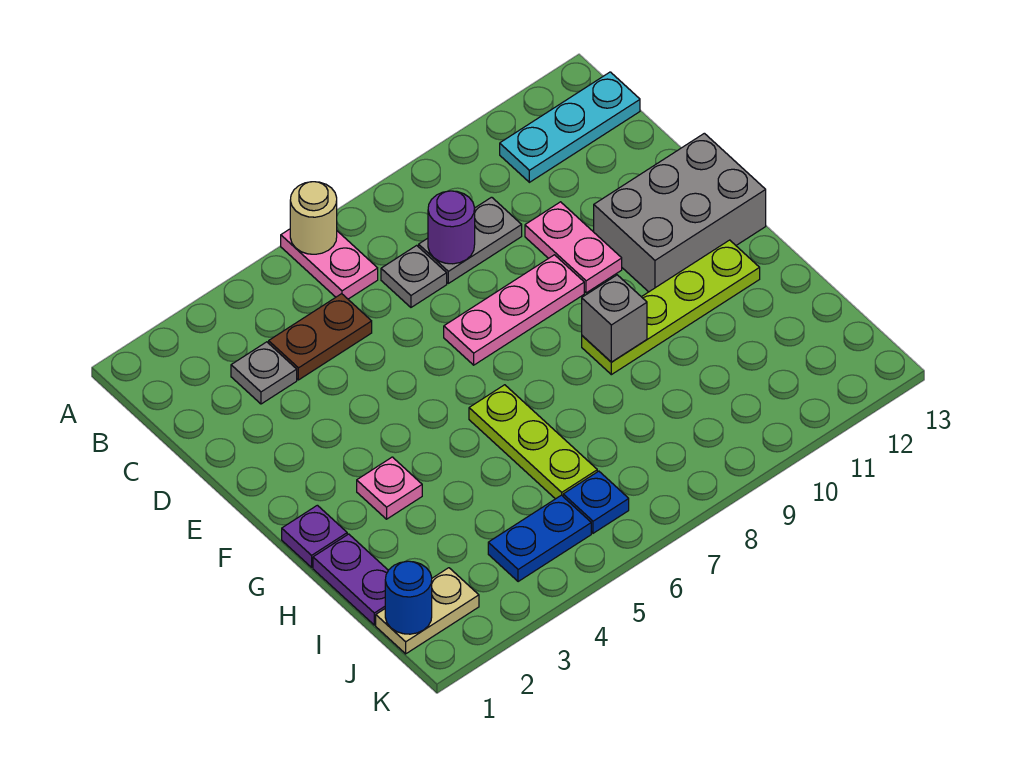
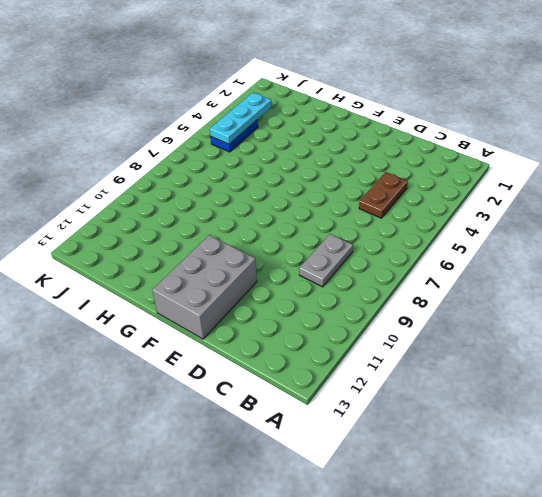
cyan plate J3:J5 level 2 -> cyan plate B11:B13 level 1
none -> pink plate A6:B6 level 1
none -> grey plate C3 level 1
none -> grey plate C7 level 1

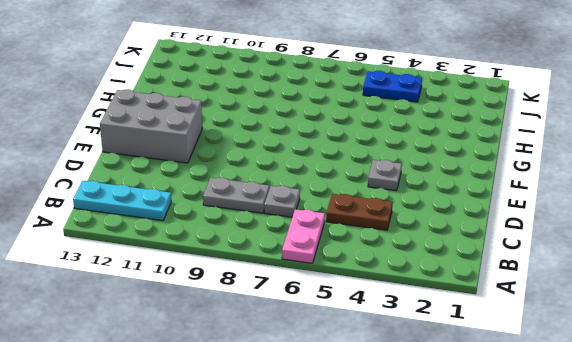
grey plate E4 level 1 -> grey plate C3 level 1
none -> pink plate D10:E10 level 1
none -> pink plate E7:E9 level 1
none -> purple plate G1 level 1

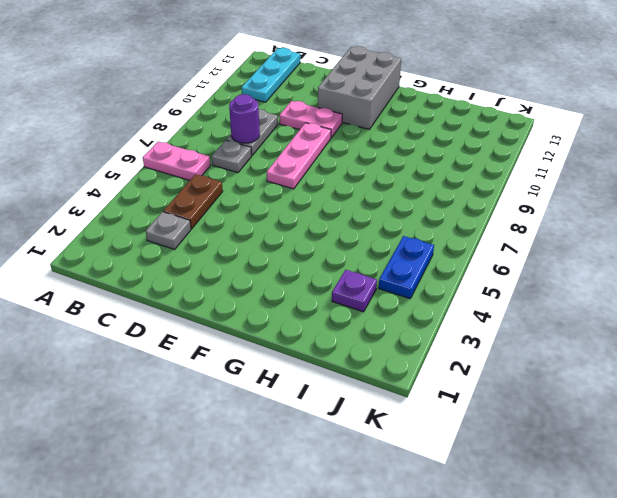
purple plate I3 level 1 -> purple plate G1 level 1
none -> pink plate G3 level 1
none -> lime plate G6:I6 level 1
none -> lime plate G9:G12 level 1

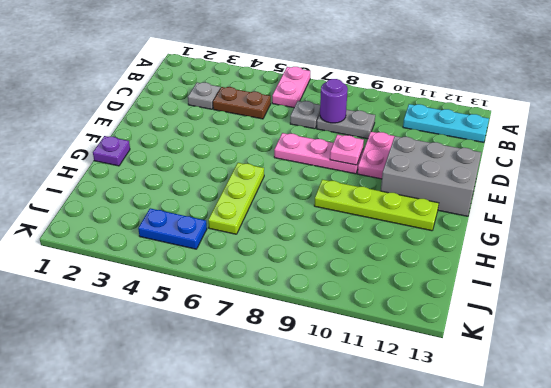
pink plate E9 level 2 -> pink plate G3 level 1
none -> purple plate H1:I1 level 1
none -> tan plate J1:J2 level 1
none -> blue plate J6 level 1

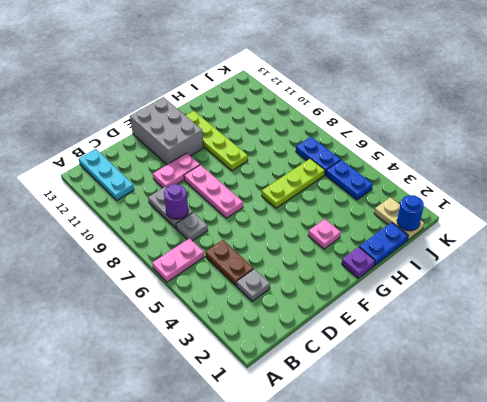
blue plate H1:I1 level 1 -> purple plate H1:I1 level 1
blue plate J6:J7 level 1 -> blue plate J6 level 1
none -> tan round brick A6 level 2
none -> grey brick G9 level 2

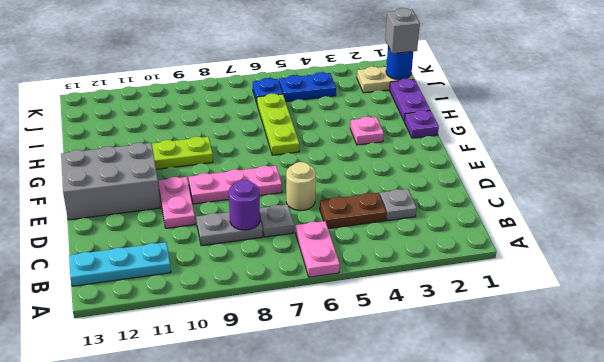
tan round brick D6 level 1 -> tan round brick A6 level 2
grey brick J1 level 3 -> grey brick G9 level 2

